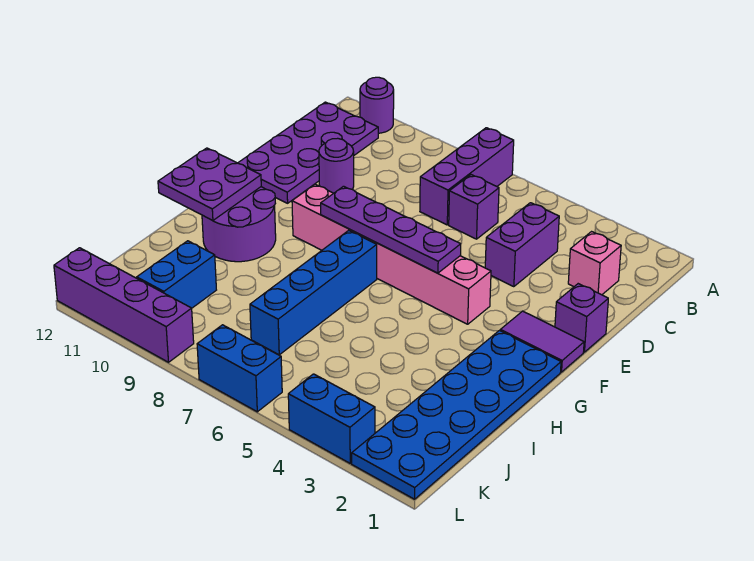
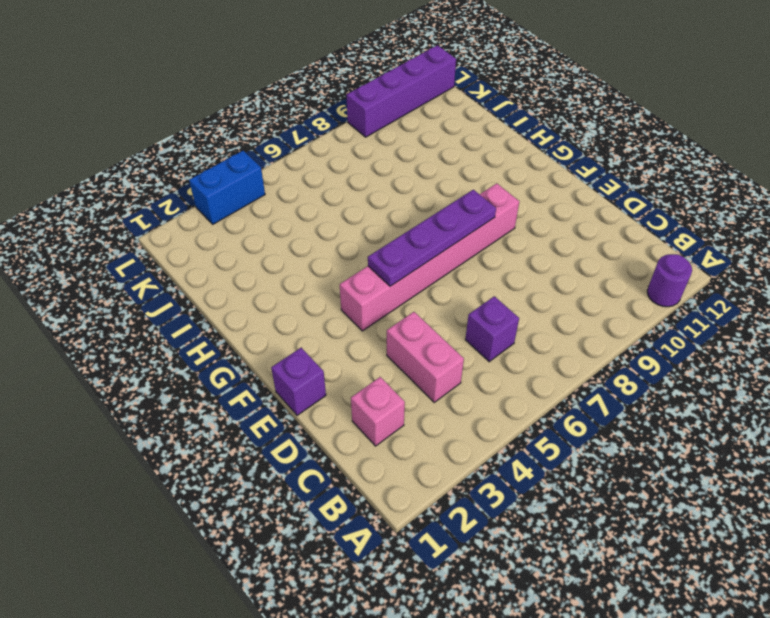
pink brick C4:D4 level 1 -> purple brick C4:D4 level 1
none -> purple brick A7:C7 level 1
none -> purple plate B11:E12 level 1
none -> purple round brick D10 level 1

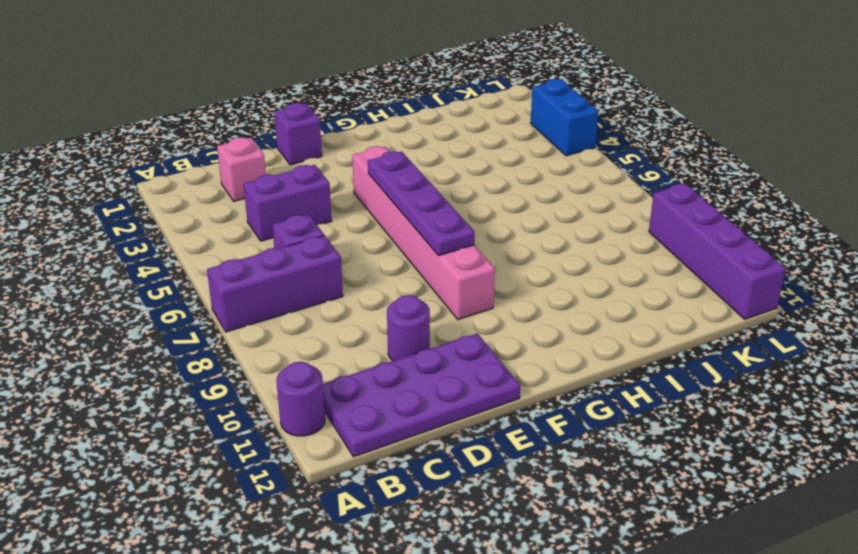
none -> purple tile F1:F2 level 1
none -> blue plate G1:L2 level 1
none -> blue brick G7:J7 level 1

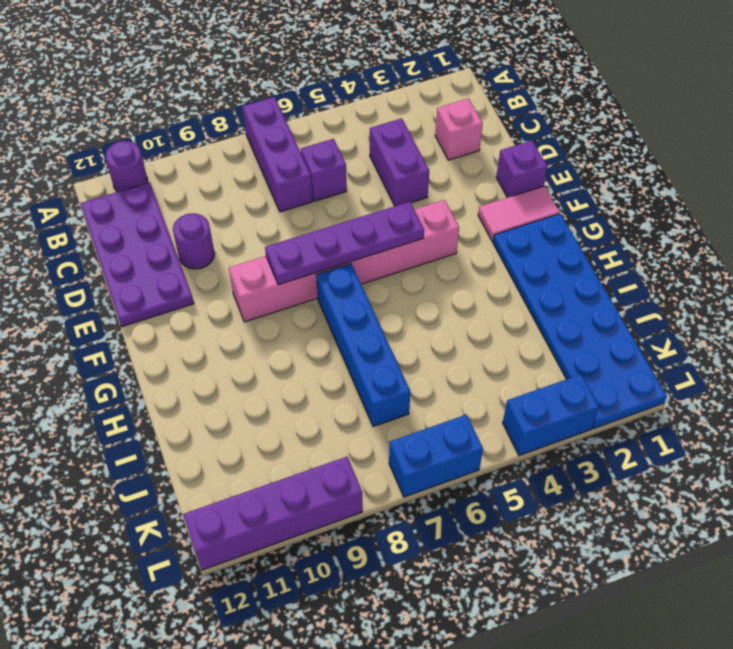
pink tile F1:F2 level 1 -> purple tile F1:F2 level 1
none -> purple round brick G10:H11 level 1
none -> blue brick J10:K10 level 1
none -> purple plate G11:H12 level 2

